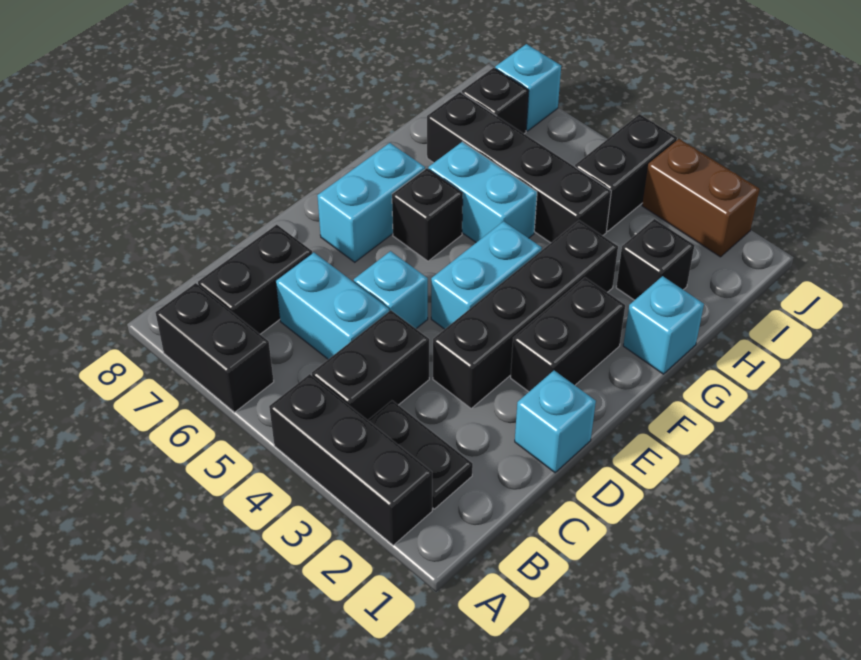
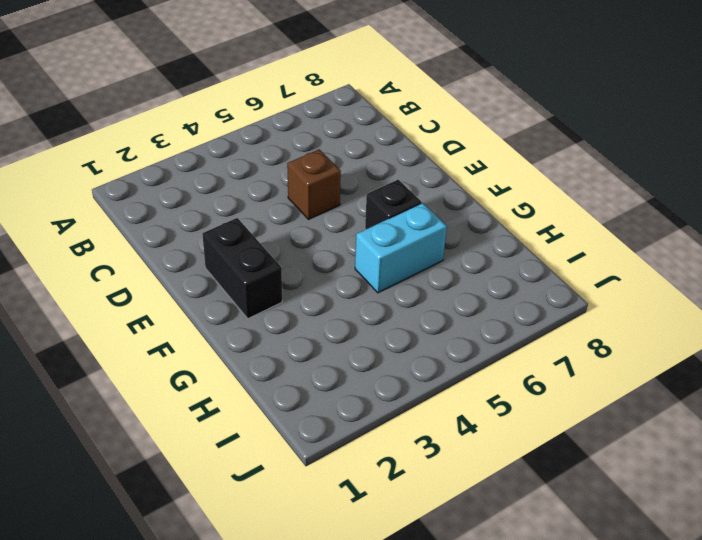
brown brick D5 level 1 -> cyan brick D5 level 1
none -> black brick A2:A4 level 1
none -> black brick A6:A7 level 1
none -> black plate B2:B3 level 1

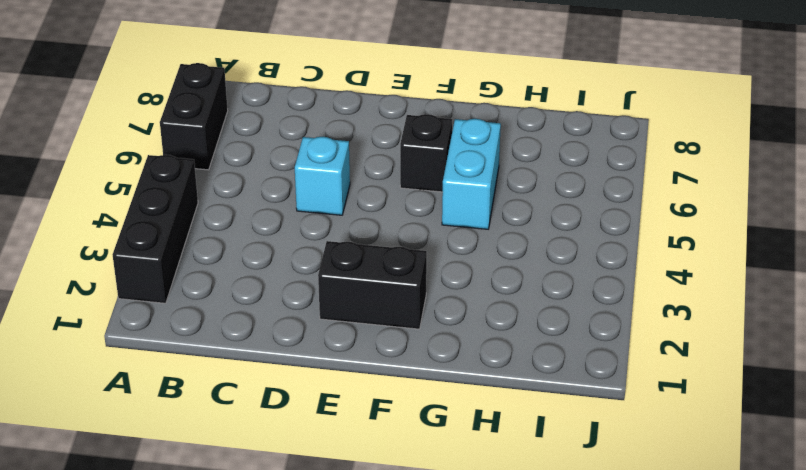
none -> black plate B2:B3 level 1
none -> black brick B4:C4 level 1
none -> black brick B7:C7 level 1

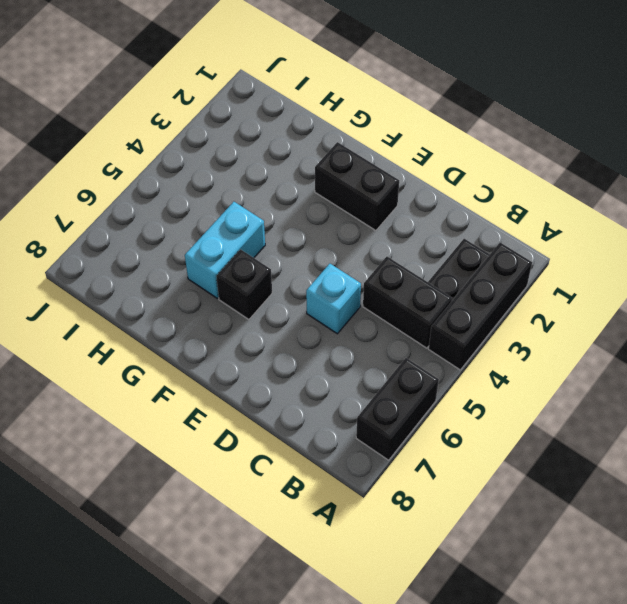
none -> black brick B7:C7 level 1
none -> cyan brick C5:C6 level 1
none -> cyan brick D1 level 1

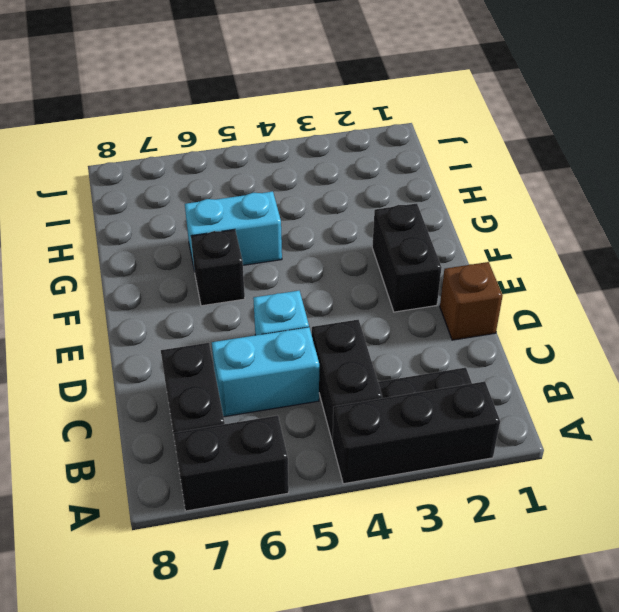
brown brick D1 level 1 -> cyan brick D1 level 1
none -> black brick D3:G3 level 1
none -> cyan brick E4:F4 level 1
none -> cyan brick E7:F7 level 1

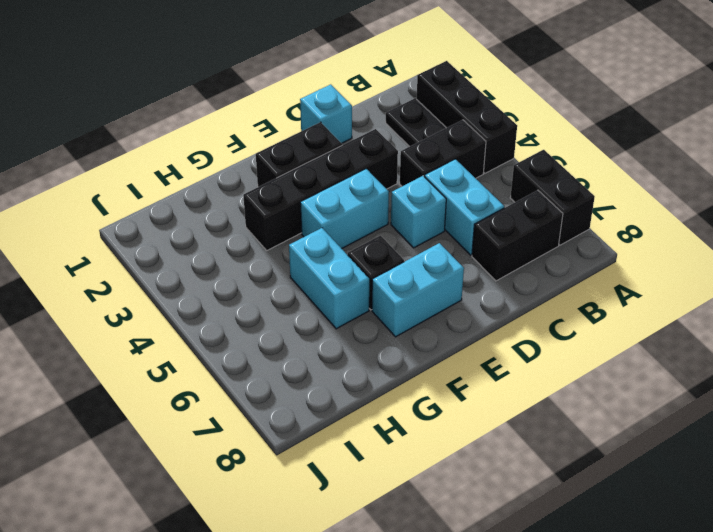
none -> cyan brick G1 level 1
none -> black brick H2 level 1
none -> black brick H4:H7 level 1

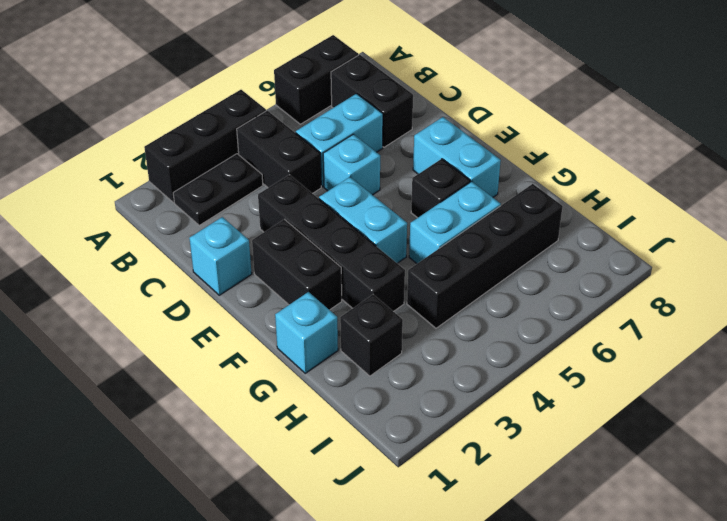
none -> black brick I4:J4 level 1
none -> black brick I7 level 1
none -> brown brick J2:J3 level 1

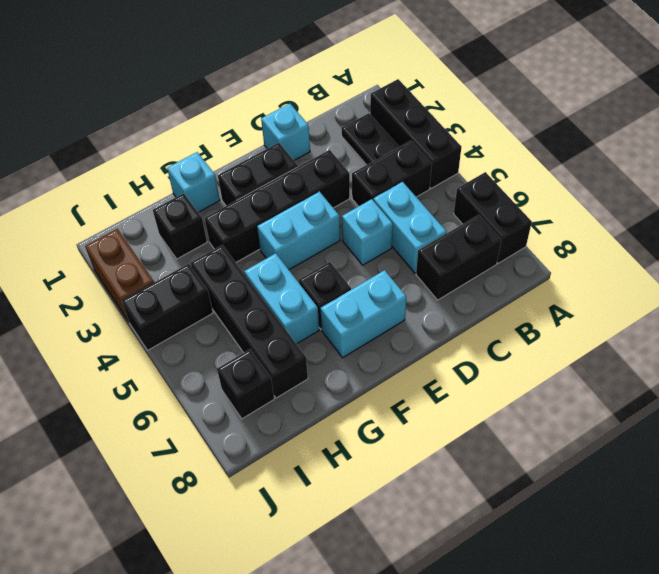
none -> cyan brick J7 level 1

